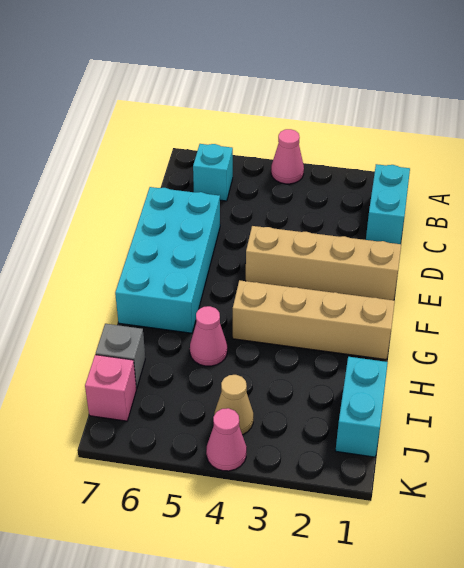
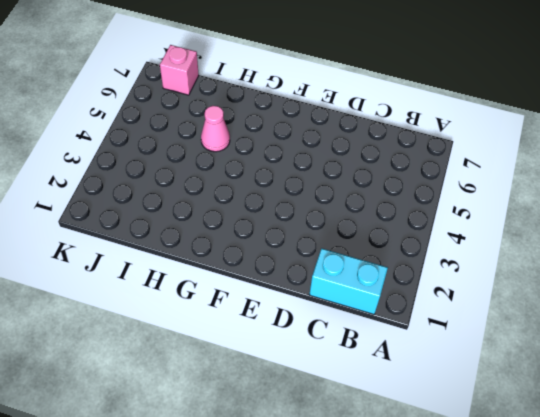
none -> pink cone A4 level 1
none -> cyan brick B6 level 1
none -> cyan brick D6:G7 level 1

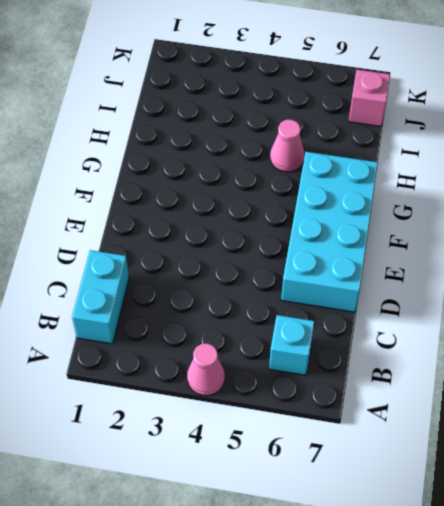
none -> tan brick E1:E4 level 1
none -> tan brick G1:G4 level 1
none -> cyan brick I1:J1 level 1

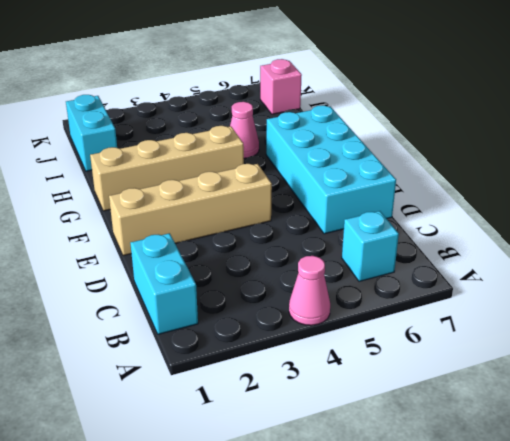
none -> grey brick I7 level 1
none -> tan cone J4 level 1
none -> pink cone K4 level 1

